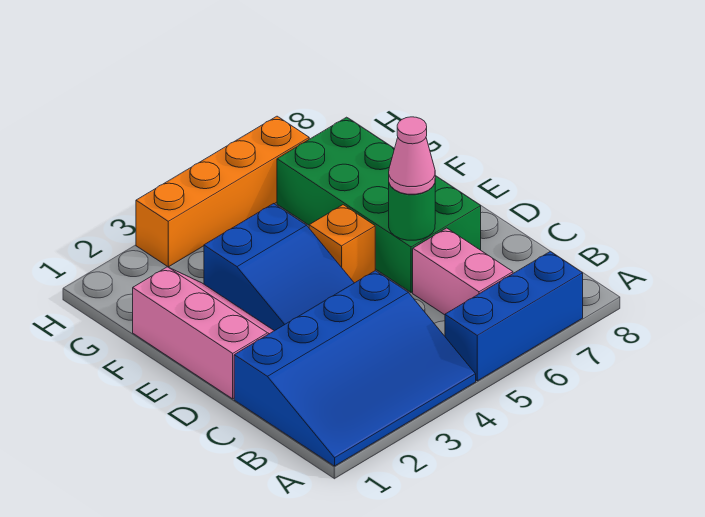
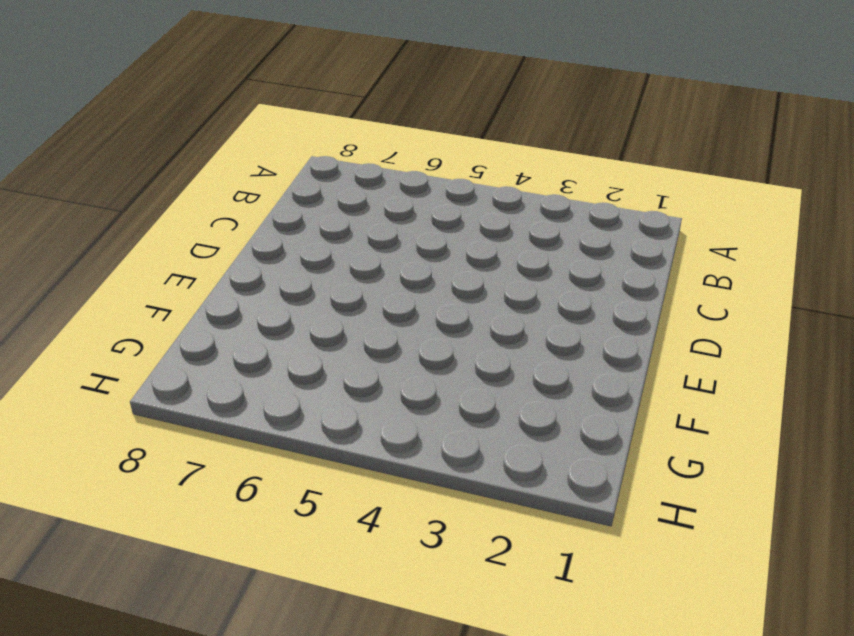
none -> blue slope A1:C4 level 1 top C
none -> blue brick A5:A7 level 1

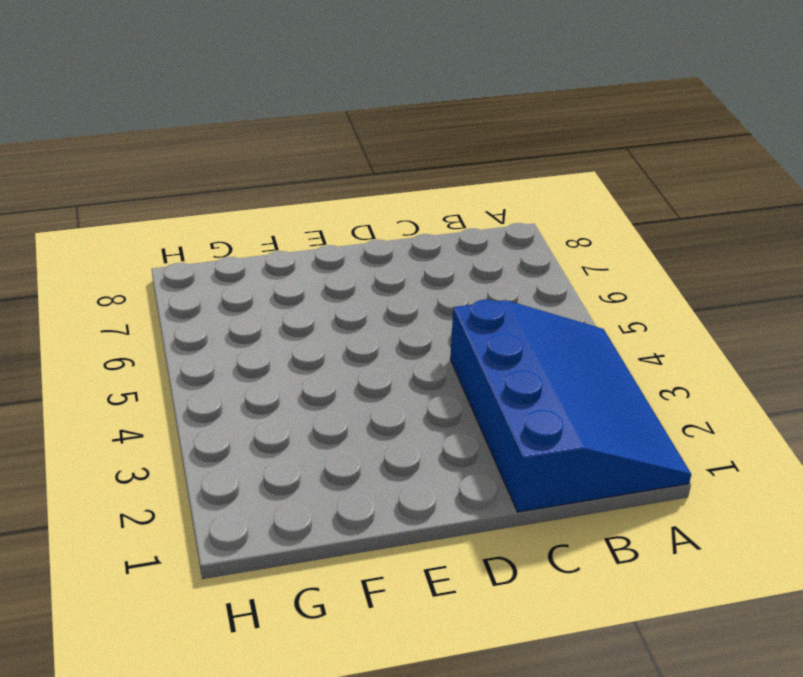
none -> blue brick A5:A7 level 1
none -> pink brick B6:C6 level 1

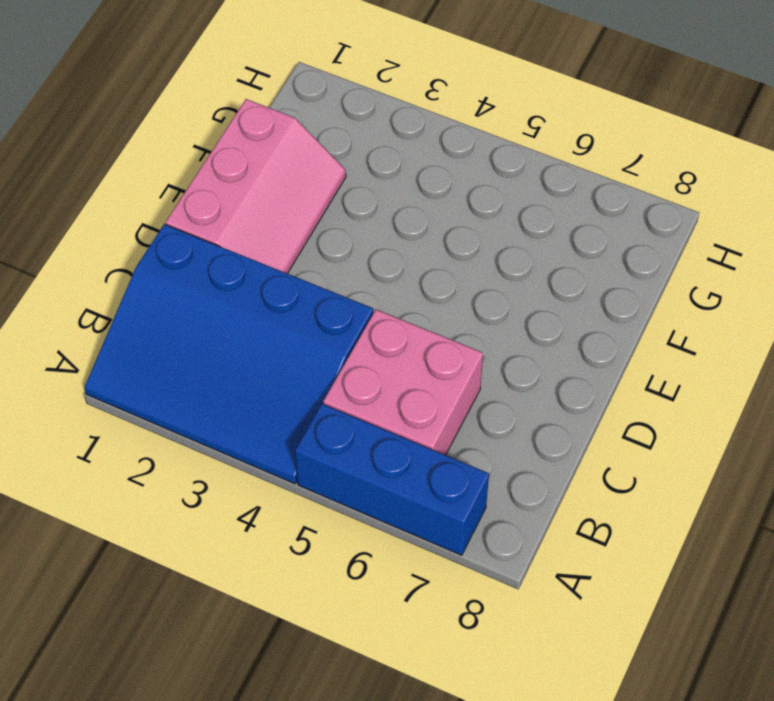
pink brick B5:C6 level 1 -> pink brick B6:C6 level 1
none -> blue slope D3:F4 level 1 top F
none -> green brick D6:G7 level 1

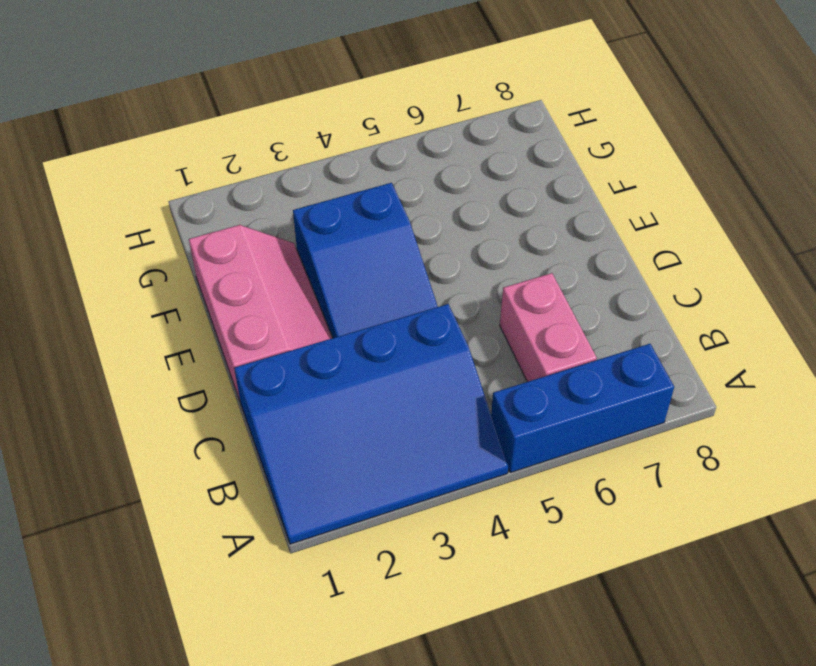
none -> green brick D6:G7 level 1
none -> orange brick E5 level 1

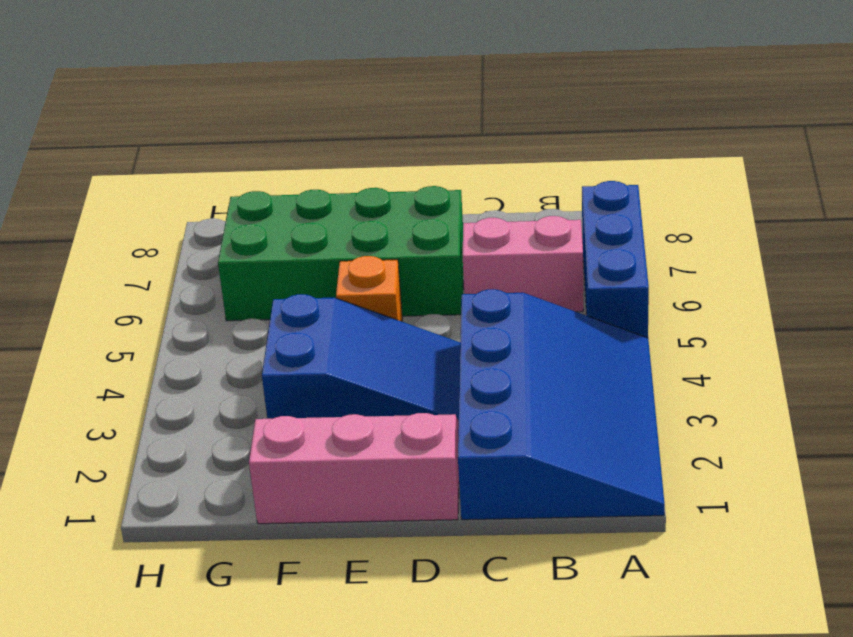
none -> orange brick H3:H6 level 1
none -> green round brick D6 level 2

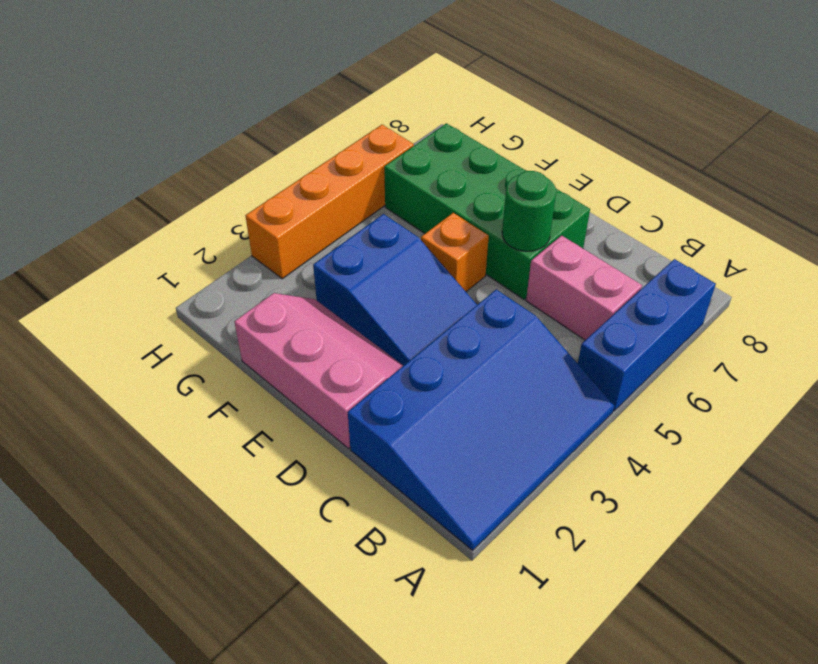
none -> pink cone D6 level 3

